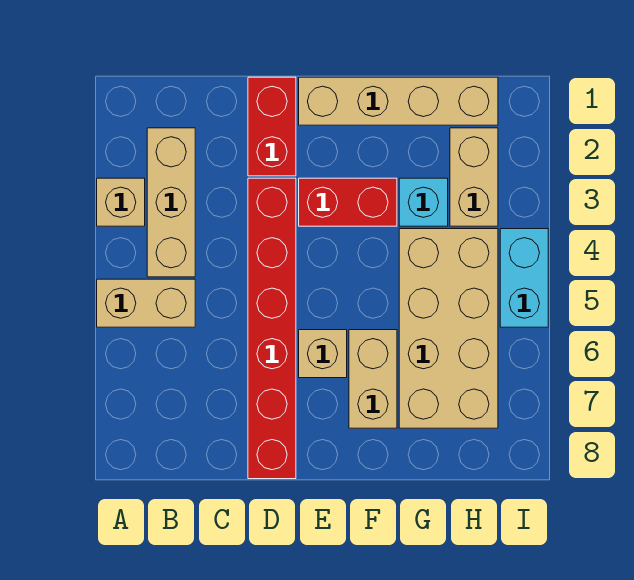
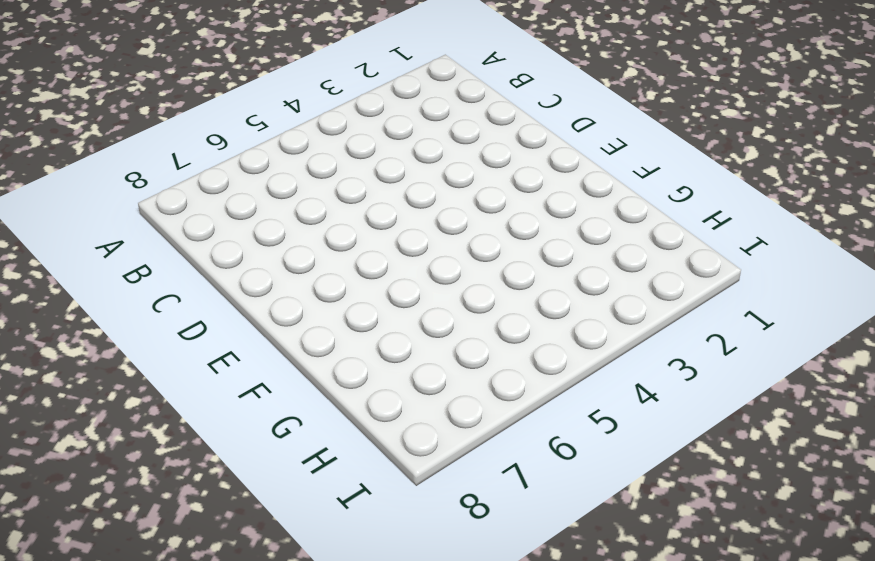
none -> tan brick A3 level 1
none -> tan brick A5:B5 level 1
none -> tan brick B2:B4 level 1

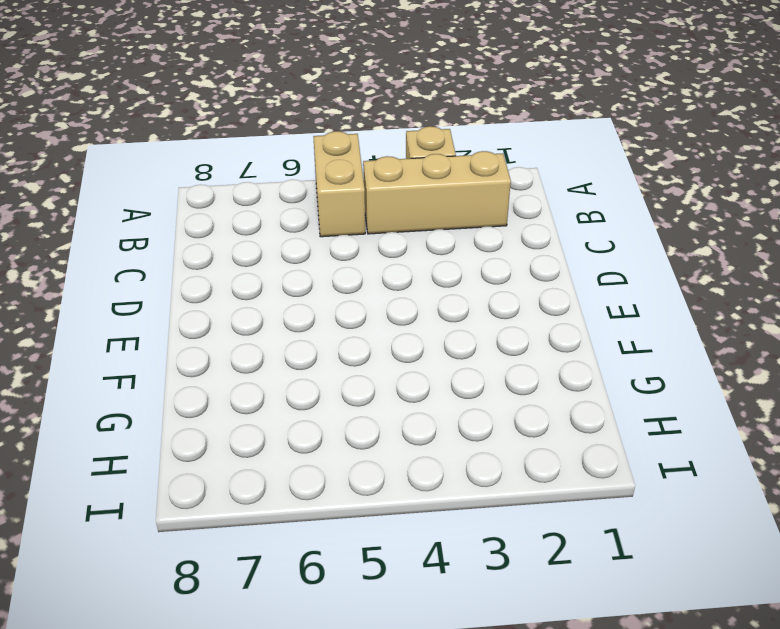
none -> red brick D1:D2 level 1
none -> red brick D3:D8 level 1
none -> tan brick E1:H1 level 1

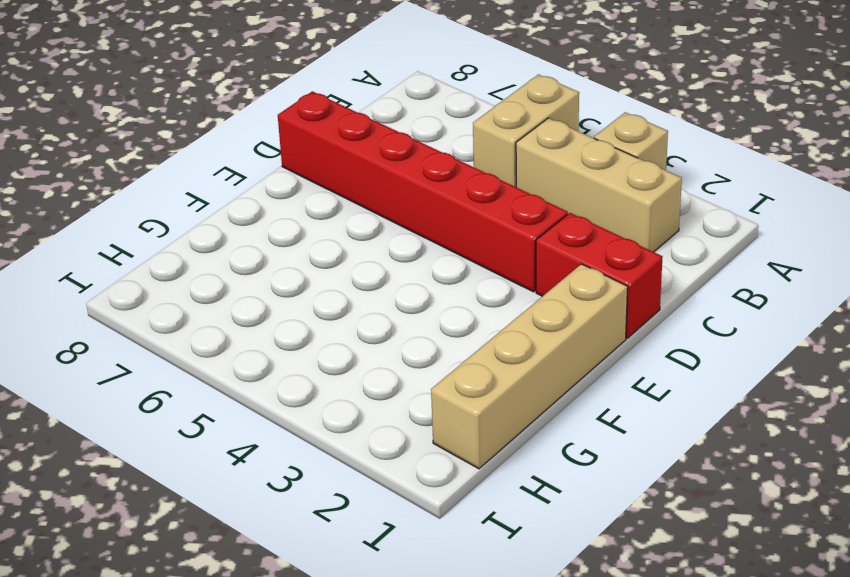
none -> red brick E3:F3 level 1
none -> tan brick E6 level 1
none -> tan brick F6:F7 level 1

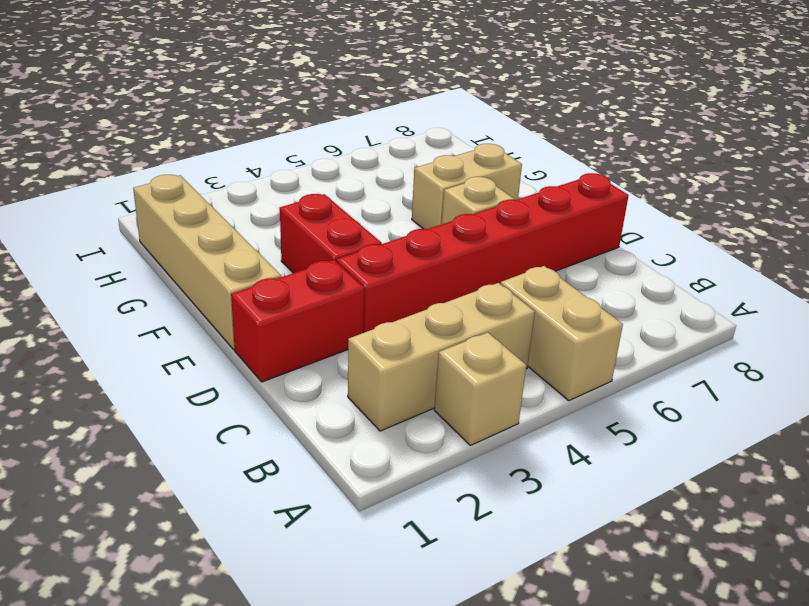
none -> cyan brick G3 level 1
none -> tan brick G4:H7 level 1
none -> tan brick H2:H3 level 1

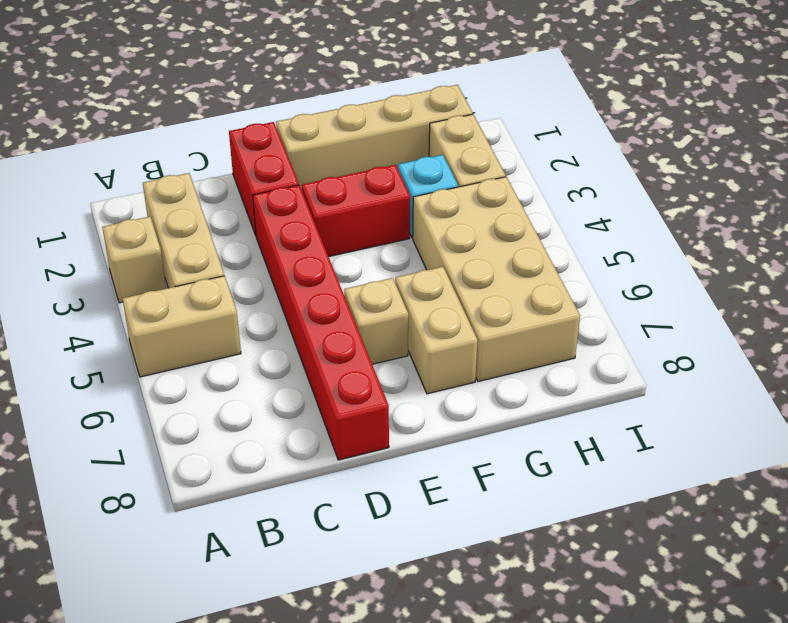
none -> cyan brick I4:I5 level 1

